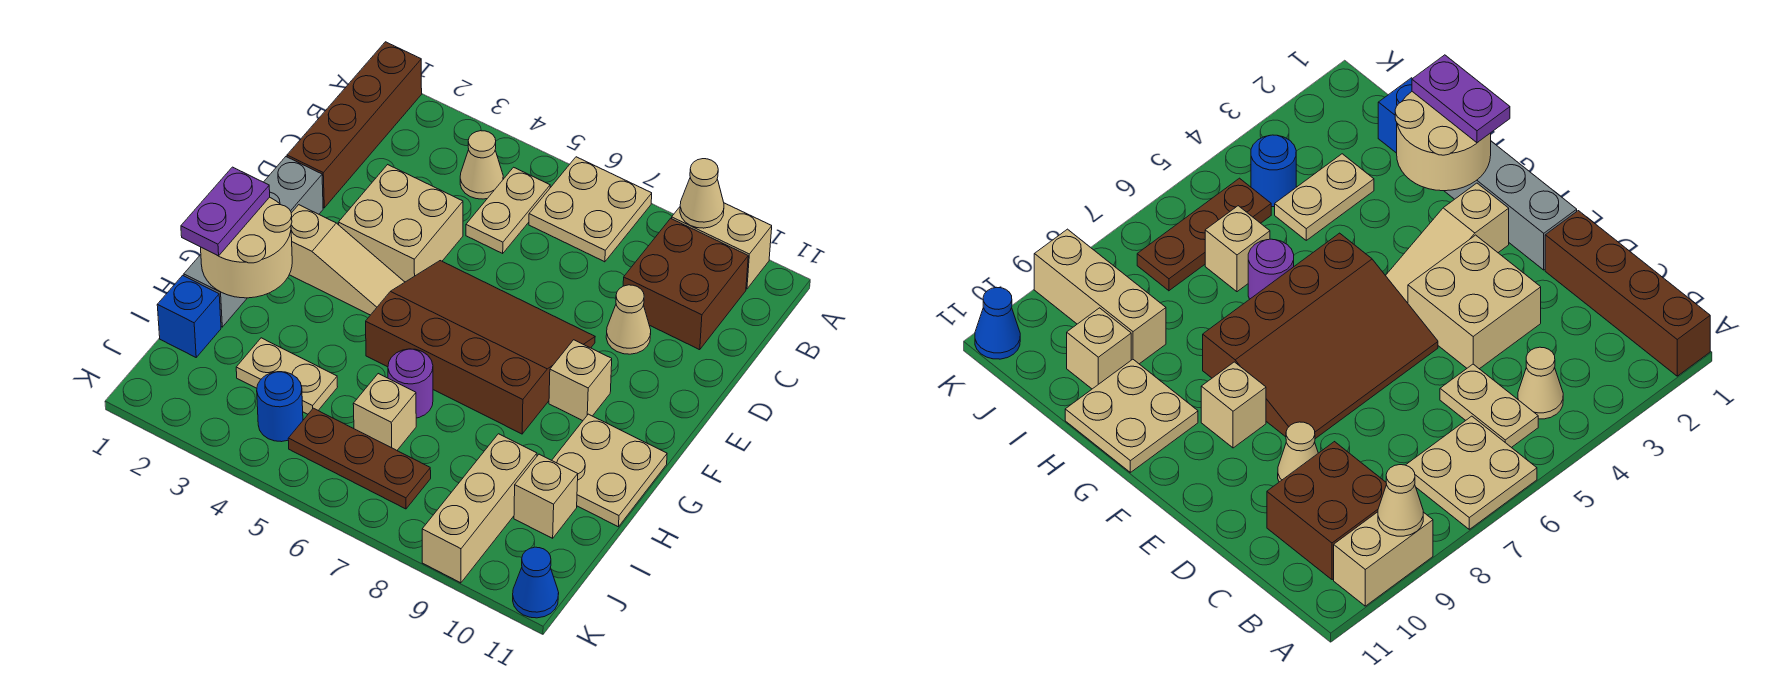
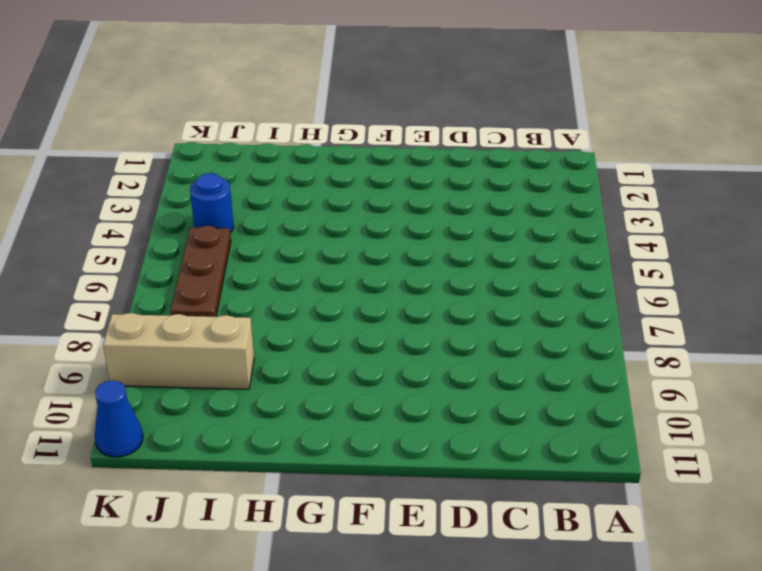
none -> brown brick A1:D1 level 1
none -> tan plate A6:B7 level 1
none -> tan brick A9:A10 level 1

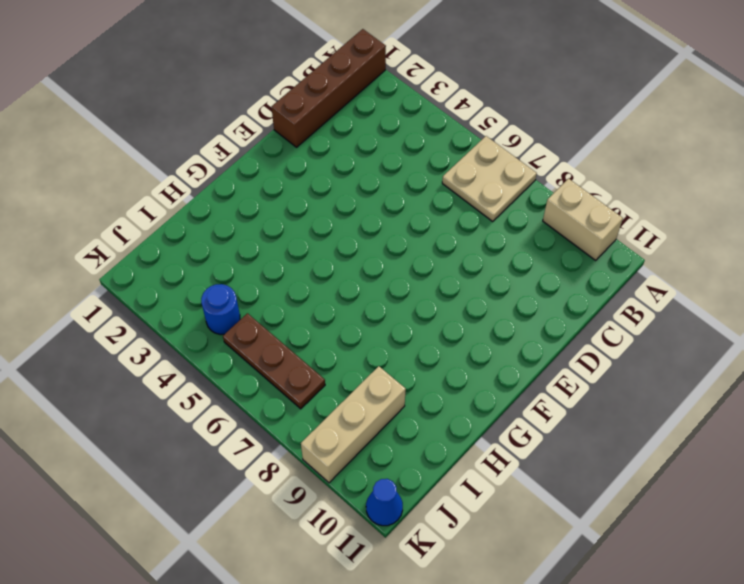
none -> tan cone B4 level 1
none -> tan plate B5:C5 level 1
none -> brown brick B9:C10 level 1

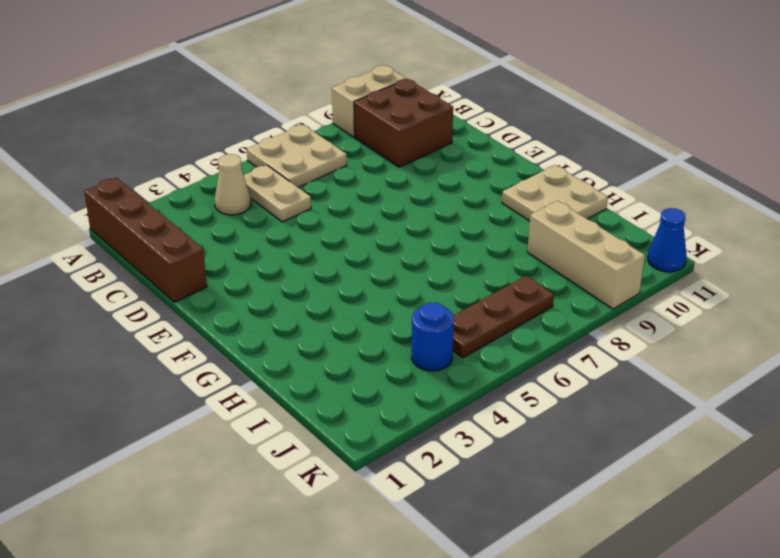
none -> tan brick D3:E4 level 1
none -> tan cone D9 level 1
none -> grey brick E1:H1 level 1

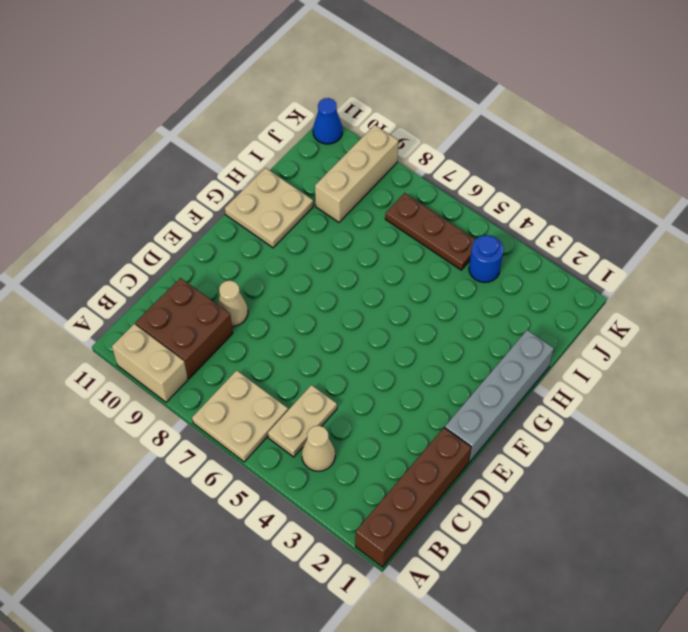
none -> tan brick D3:E4 level 1
none -> brown slope E5:G8 level 1 top G
none -> tan slope F2:F4 level 1 top 2

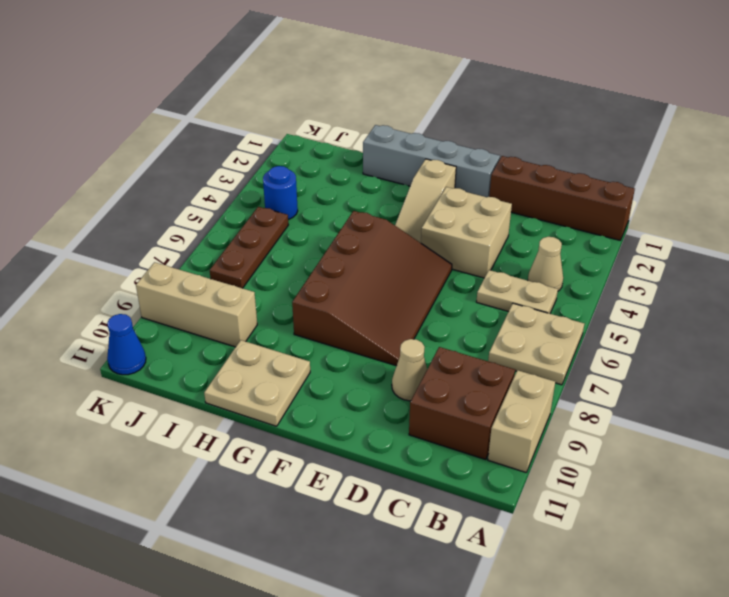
none -> tan brick F9 level 1
none -> purple round brick H6 level 1
none -> blue brick I1 level 1

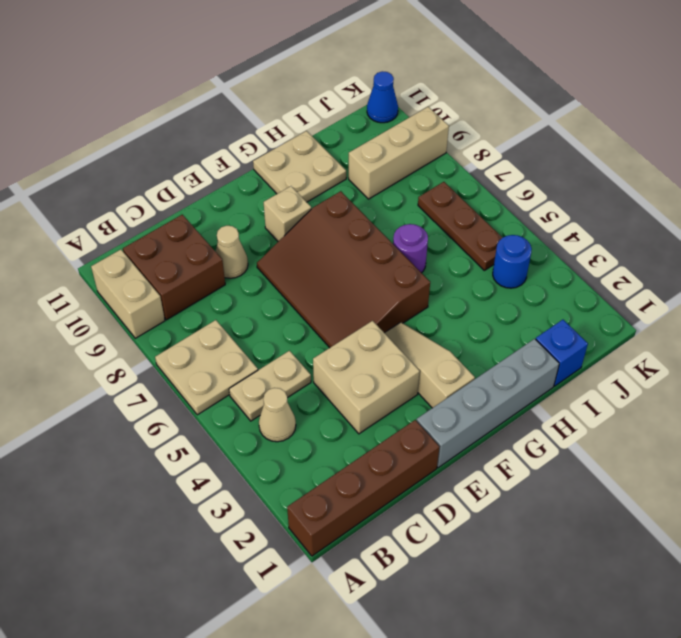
none -> tan plate I3:I4 level 1
none -> tan brick I6 level 1
none -> tan brick I10 level 1

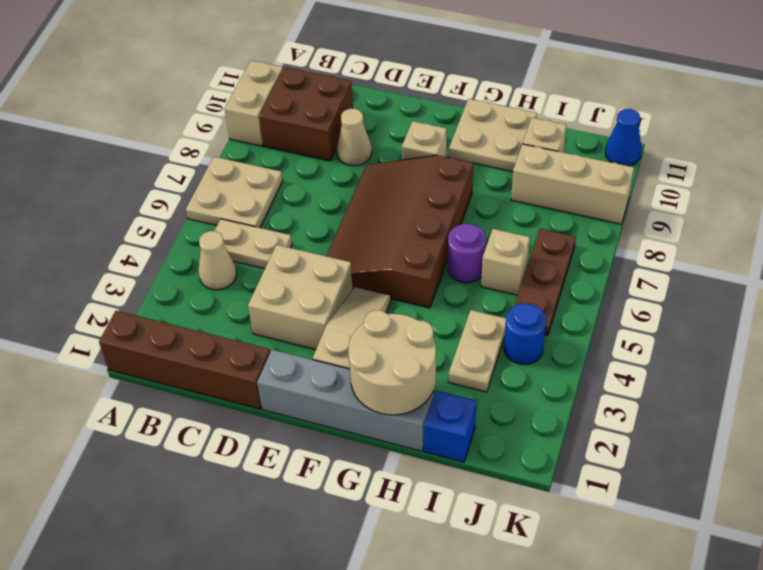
none -> tan cone A9 level 2
none -> purple plate G1:H1 level 3

